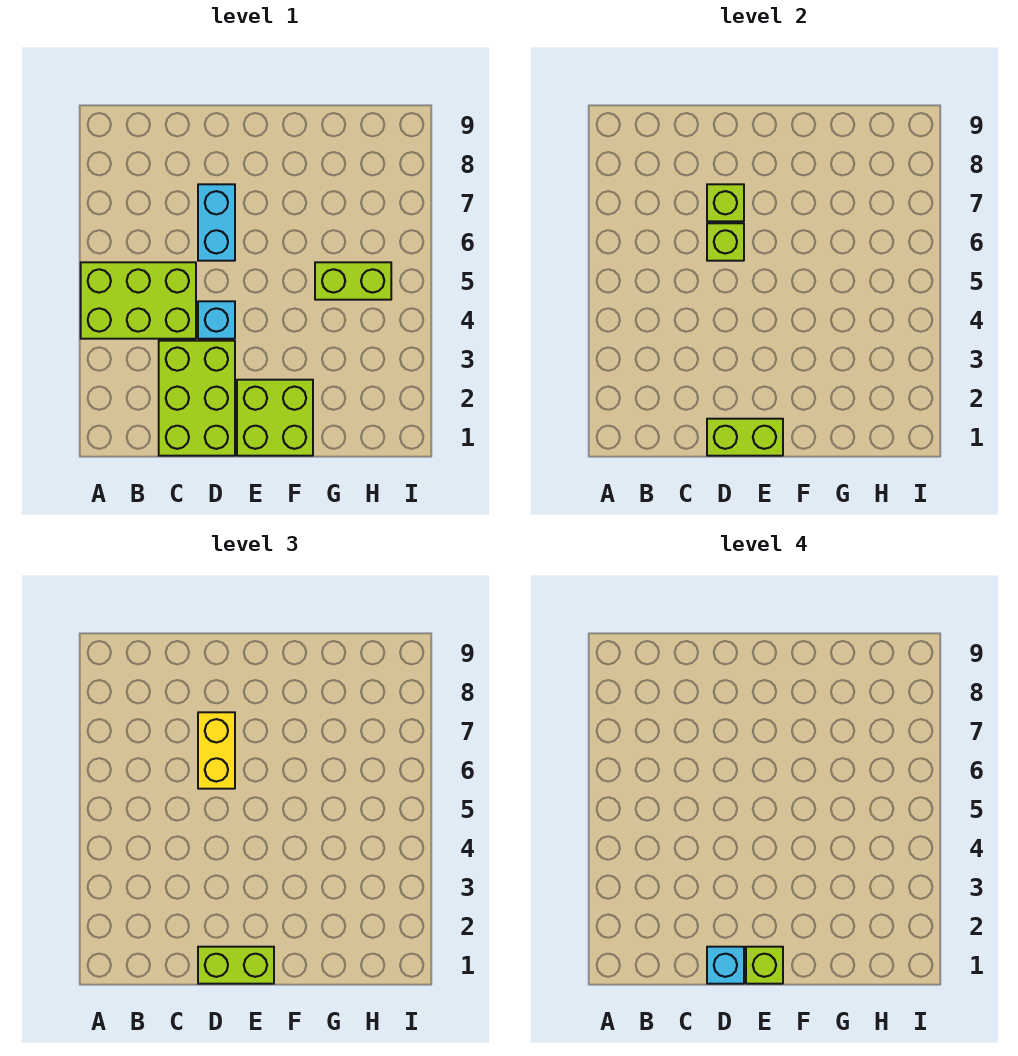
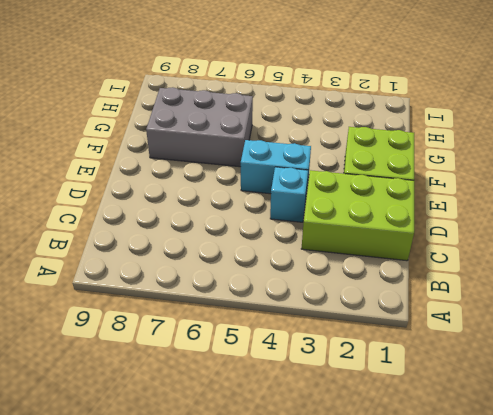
cyan brick E4:E5 level 1 -> cyan brick D6:D7 level 1
grey brick F6:G8 level 1 -> none
none -> lime brick A4:C5 level 1
none -> lime brick G5:H5 level 1
none -> lime brick D1:E1 level 2

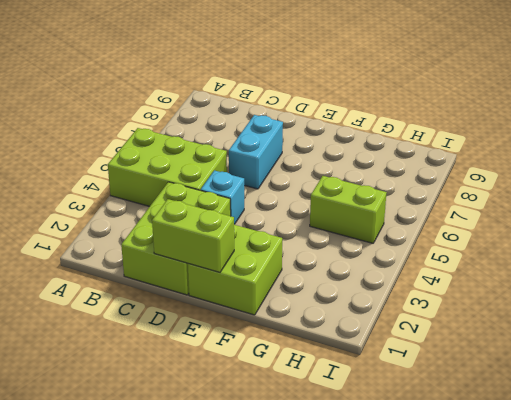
none -> lime brick D6 level 2
none -> lime brick D7 level 2
none -> lime brick D1:E1 level 3

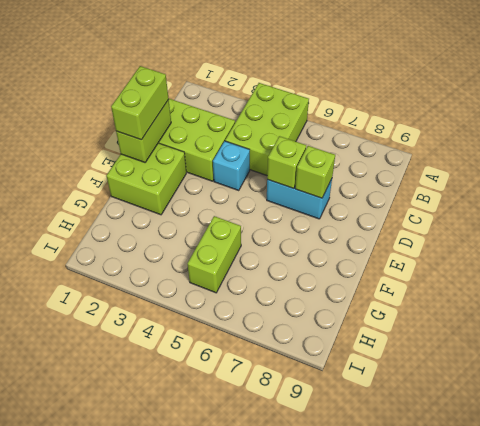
none -> yellow brick D6:D7 level 3
none -> cyan brick D1 level 4
none -> lime brick E1 level 4

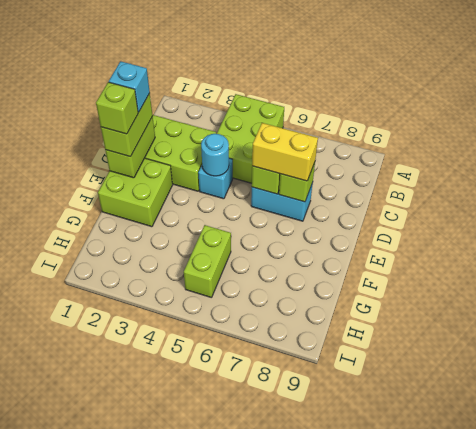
cyan round brick D4 level 2 -> none

